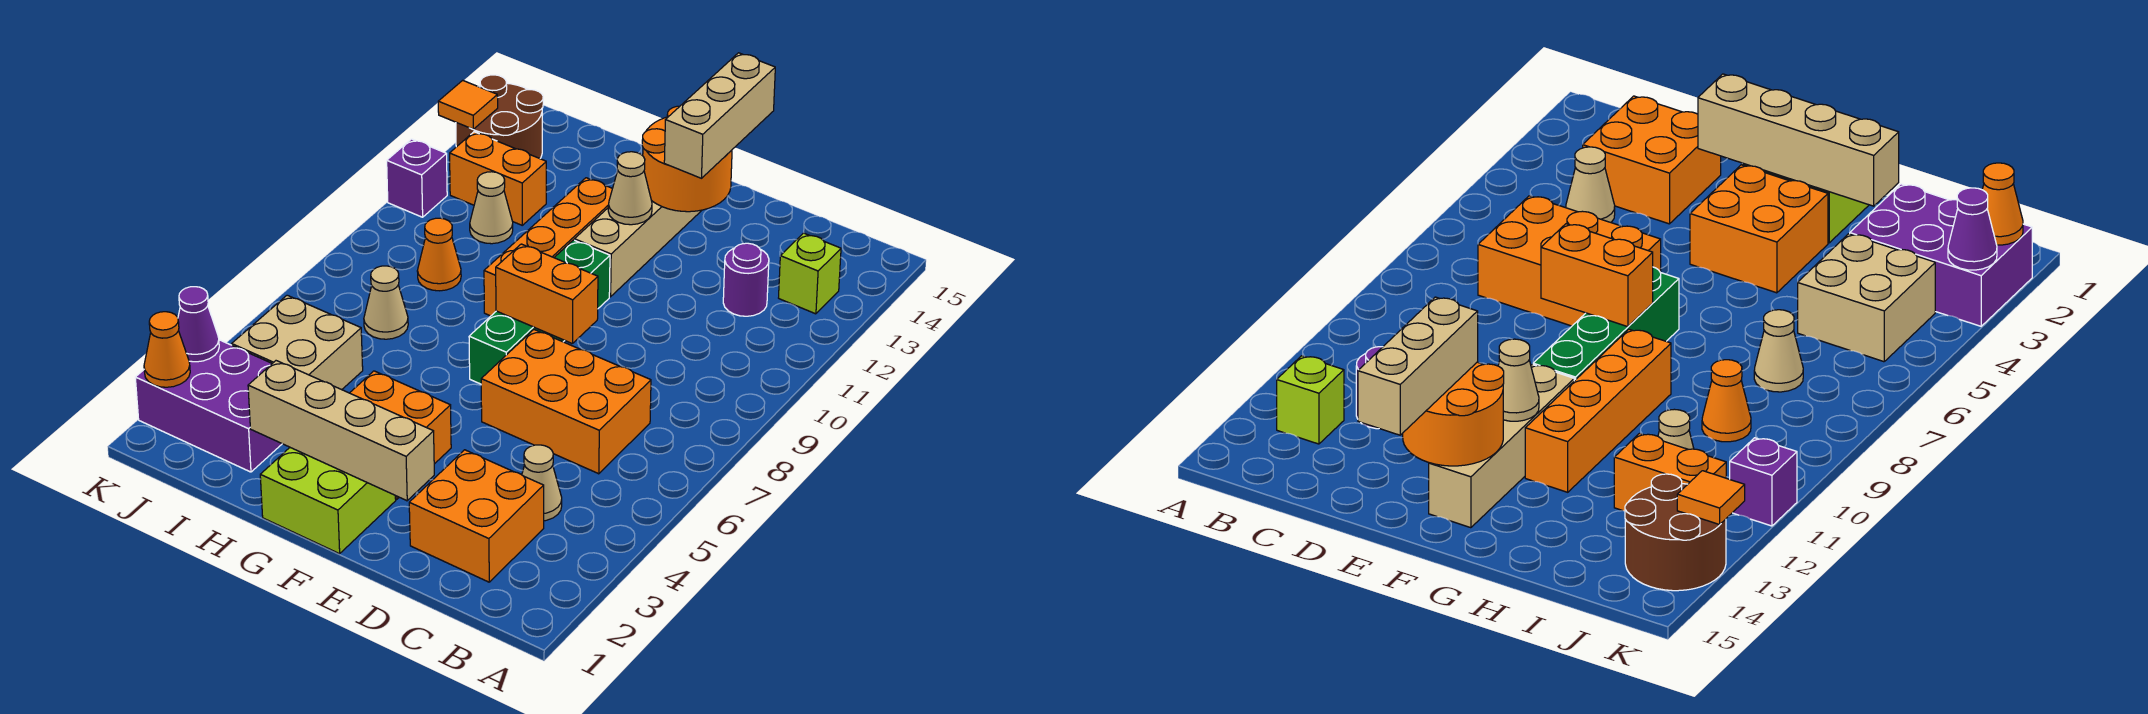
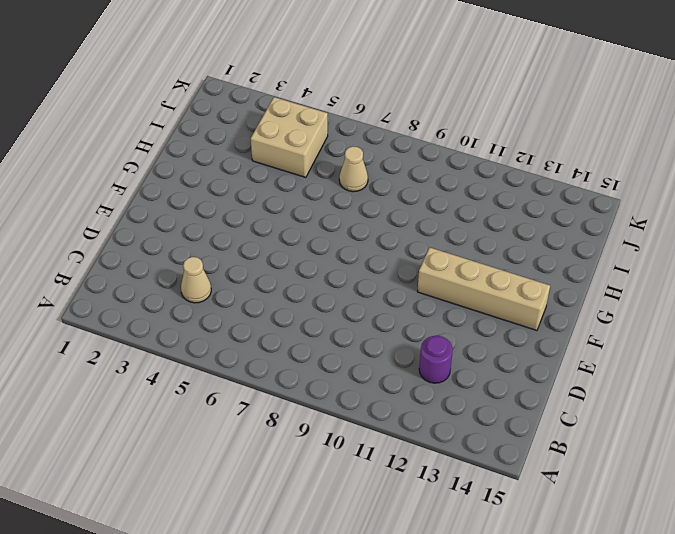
none -> lime brick B13 level 1
none -> orange brick C2:D3 level 1
none -> orange brick C6:E7 level 1

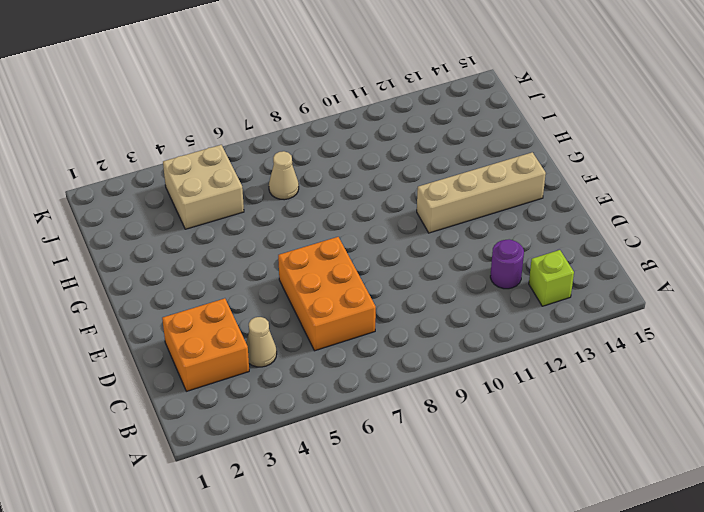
none -> lime brick F1:G2 level 1
none -> orange brick F3:G4 level 1
none -> green brick F7:F10 level 1

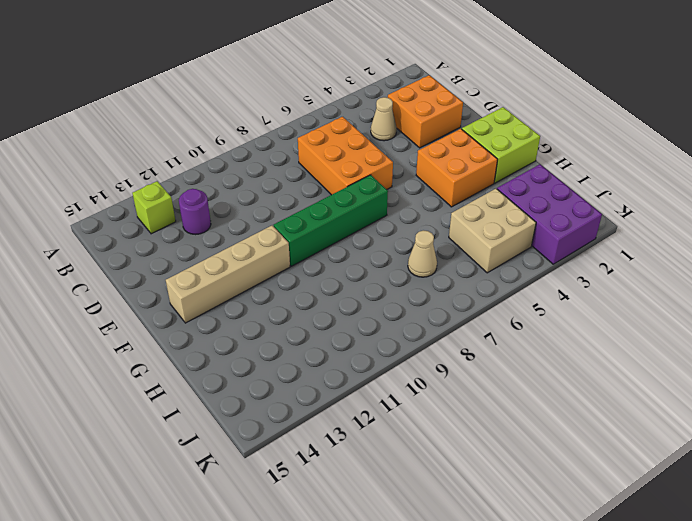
none -> orange brick G9:G12 level 1
none -> orange cone I9 level 1
none -> tan cone I11 level 1

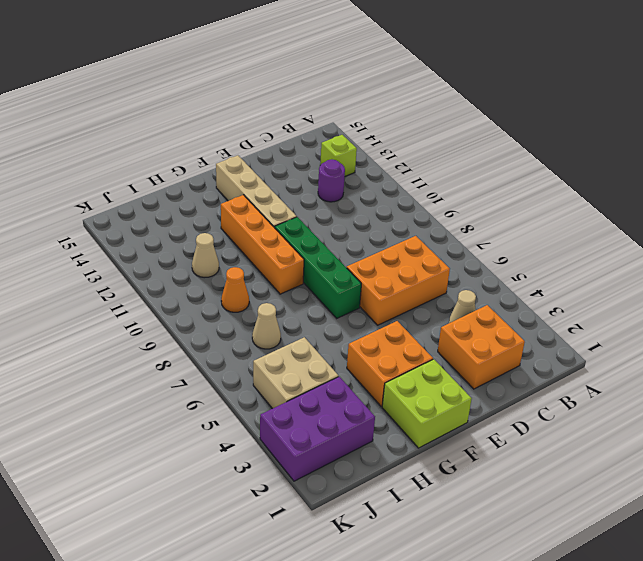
none -> orange brick I12:J12 level 1
none -> brown round brick J13:K14 level 1
none -> purple brick K11 level 1

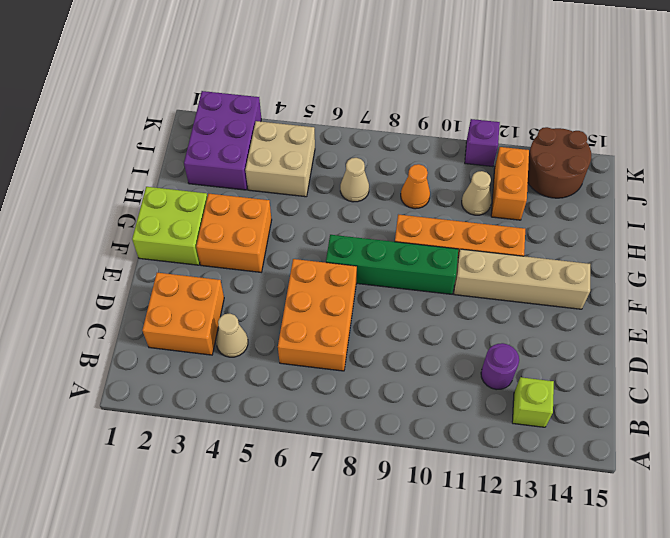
none -> tan brick E2:H2 level 2
none -> orange brick E8:F8 level 2
none -> orange round brick E13:F14 level 2

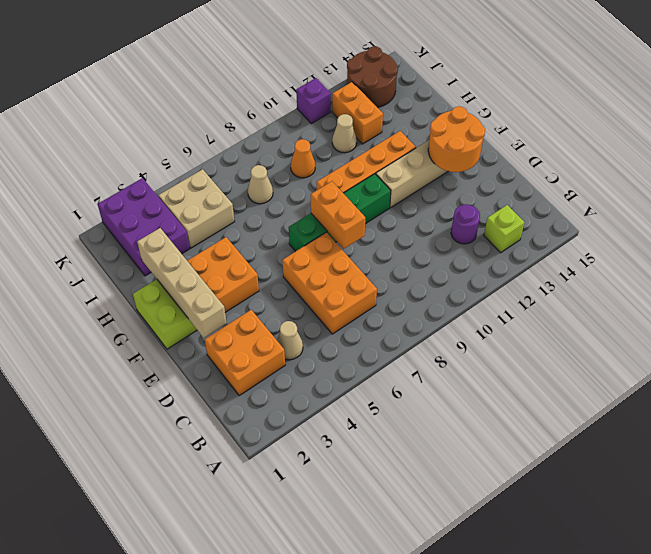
none -> tan cone F12 level 2
none -> orange cone K2 level 2
none -> purple cone K3 level 2

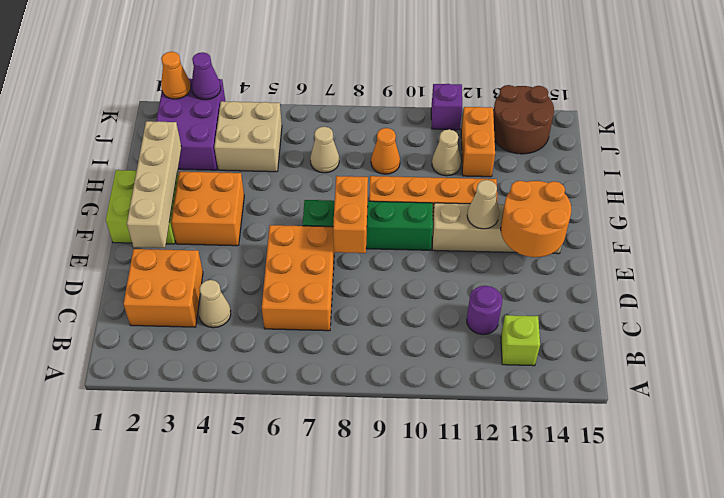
none -> orange tile K13 level 2
none -> tan brick E13:E15 level 3

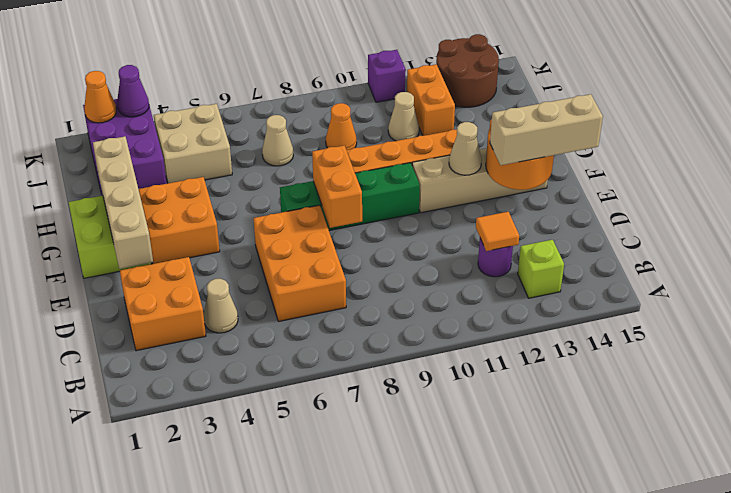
orange tile C12 level 2 -> orange tile K13 level 2

